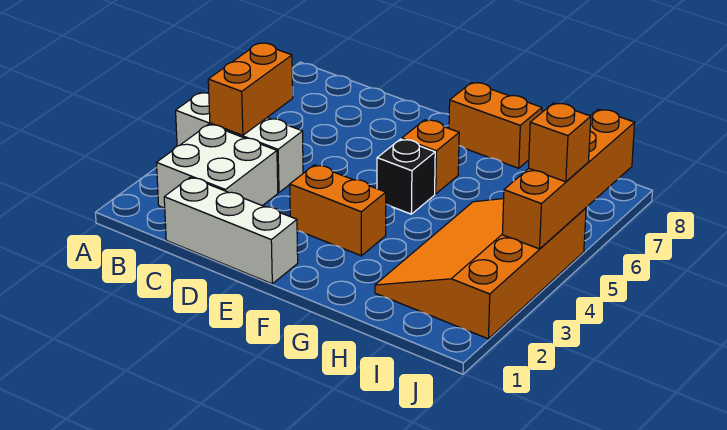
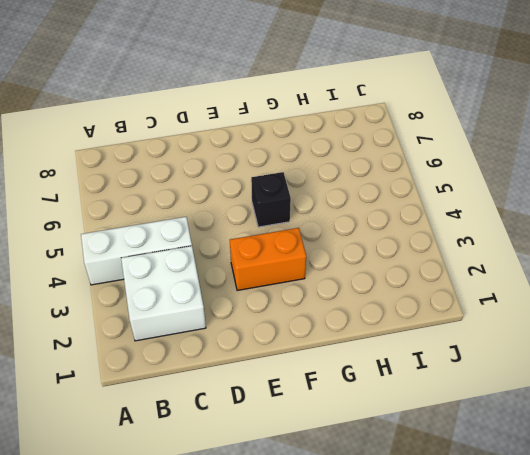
none -> white brick C1:E1 level 1
none -> orange brick F6 level 1

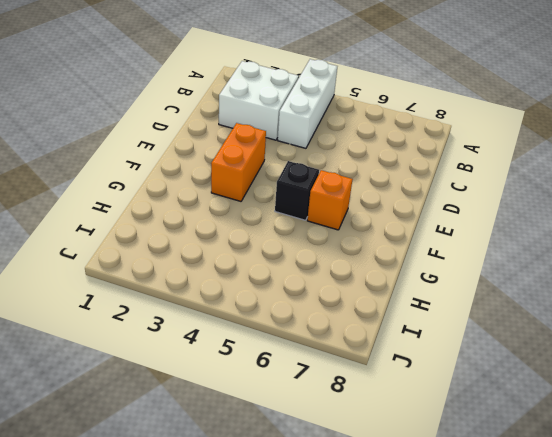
none -> white brick C1:E1 level 1
none -> orange brick F8:G8 level 1

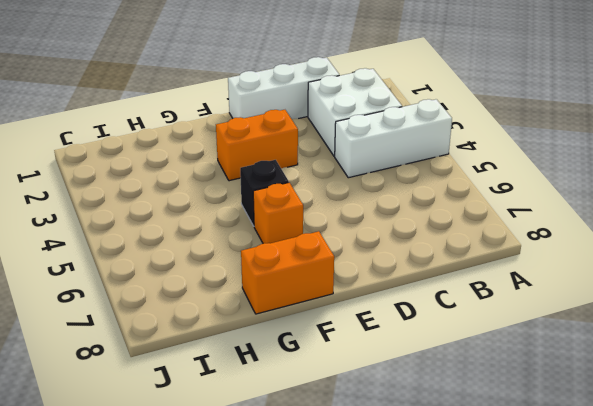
none -> orange slope H2:J5 level 1 top J
none -> orange brick B4:B5 level 2

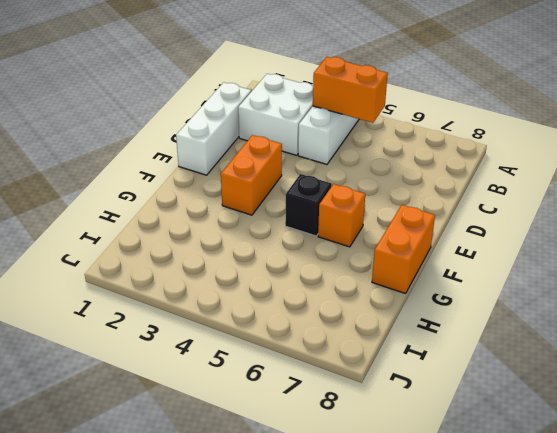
none -> orange slope H2:J5 level 1 top J
none -> orange brick J4:J7 level 2

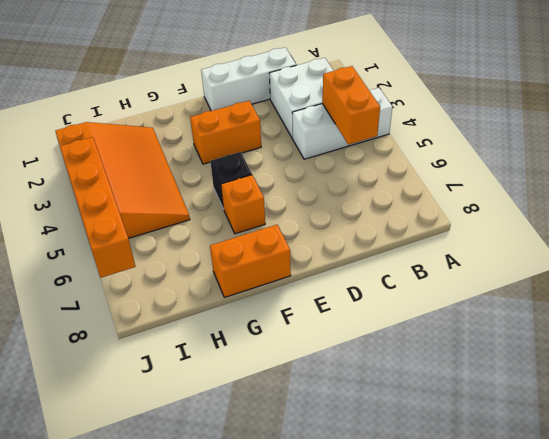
none -> orange brick J5 level 3

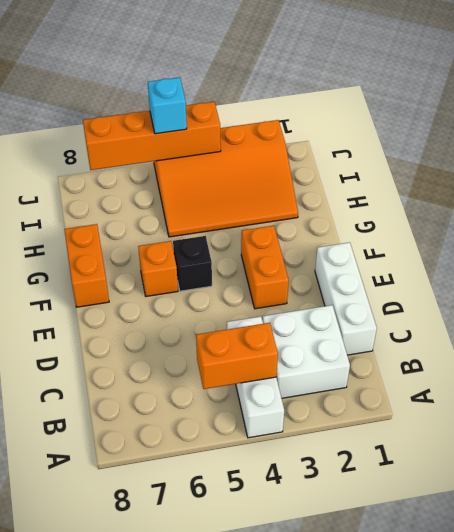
cyan brick J5 level 3 -> orange brick J5 level 3

